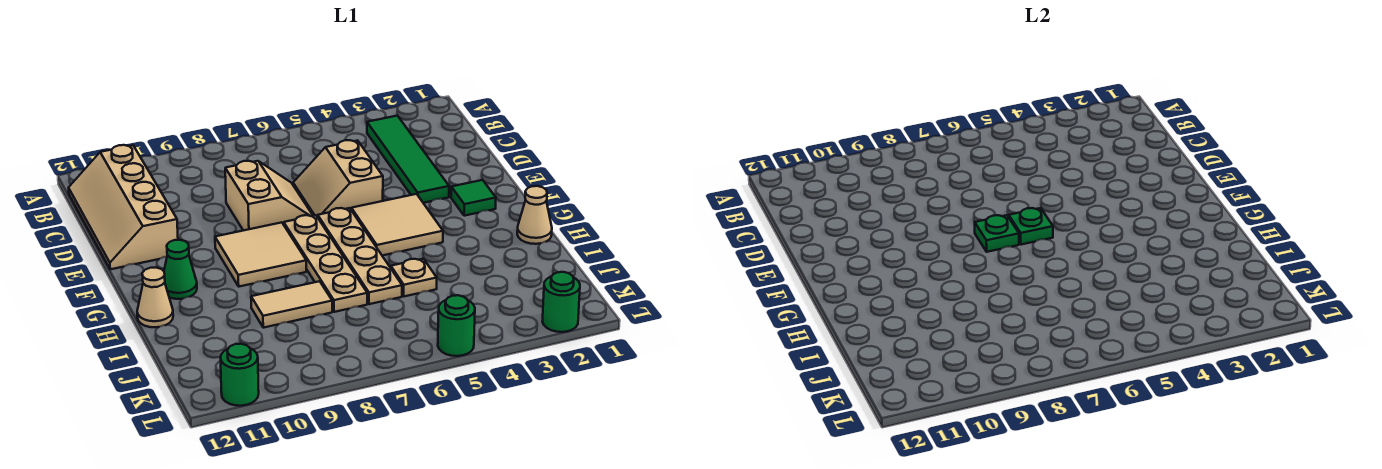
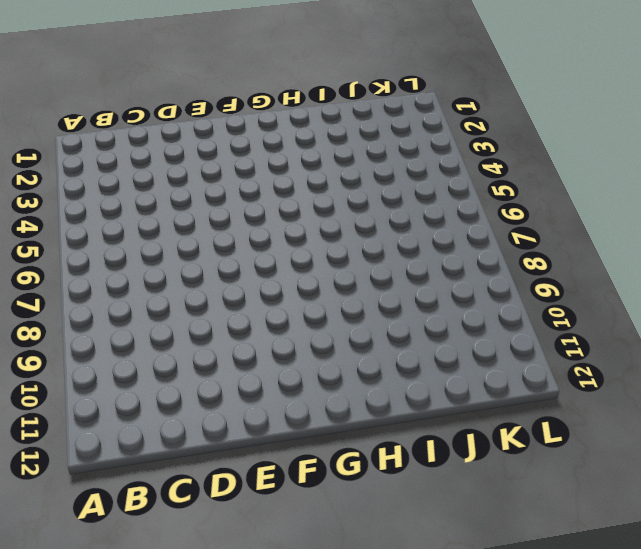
none -> green tile B3:E3 level 1
none -> tan slope B11:E12 level 1 top 11
none -> tan slope D5:E6 level 1 top 5

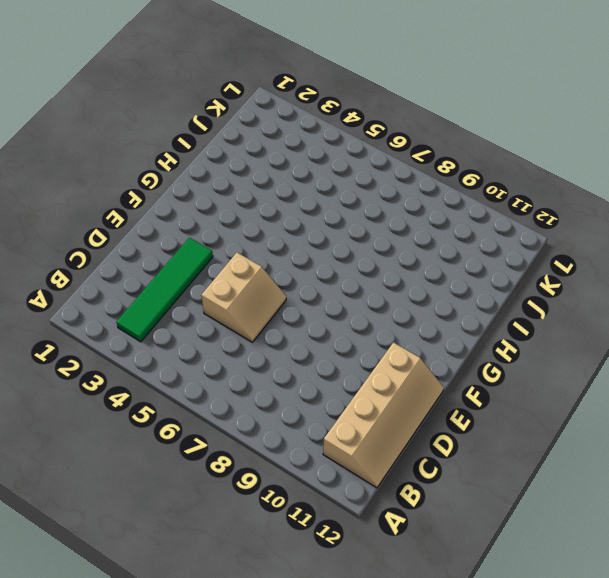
none -> tan slope D7:E8 level 1 top 8
none -> green tile F2 level 1
none -> tan tile F4:G5 level 1

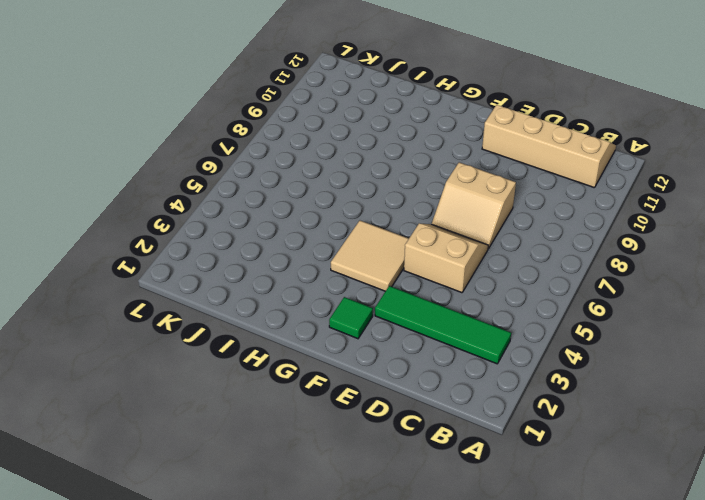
none -> tan plate F6:I6 level 1
none -> tan plate F7:I7 level 1
none -> tan tile F8:G9 level 1

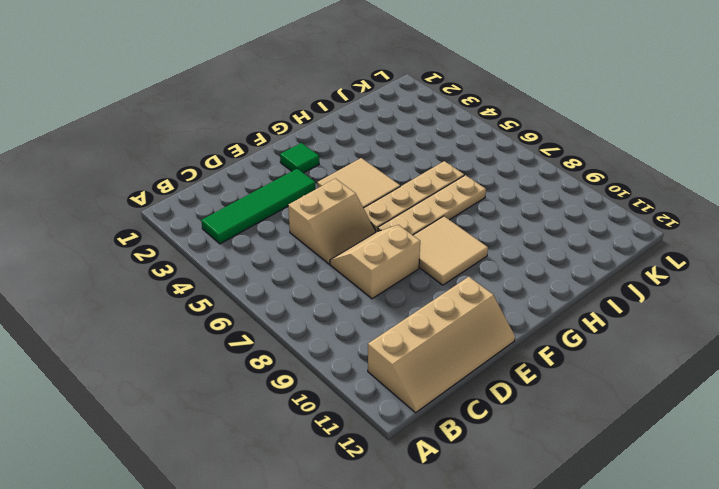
none -> green cone G11 level 1
none -> tan cone H1 level 1
none -> tan cone H12 level 1

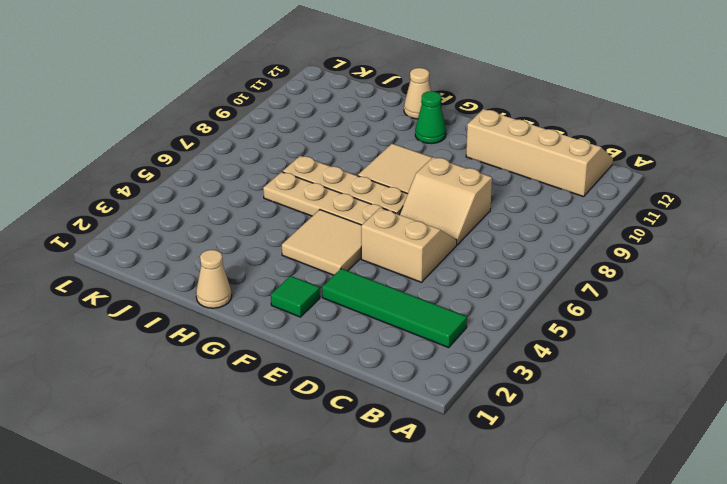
none -> tan plate I5 level 1
none -> tan tile I8:I9 level 1
none -> green round brick L2 level 1

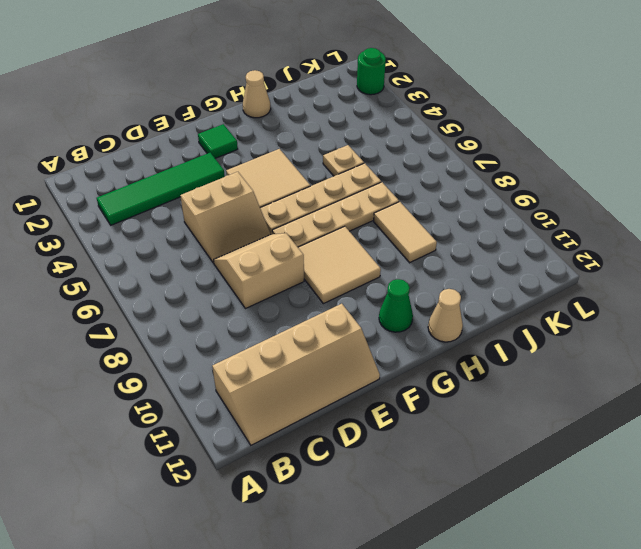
none -> green round brick L5 level 1
none -> green round brick L11 level 1
none -> green plate F6 level 2

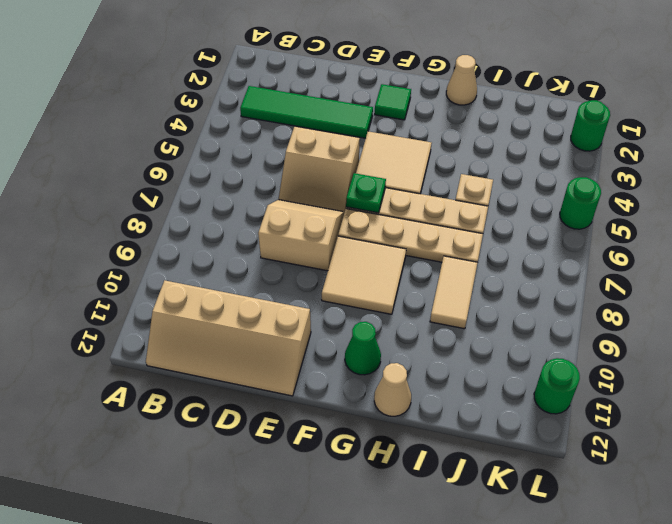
none -> green plate F7 level 2

